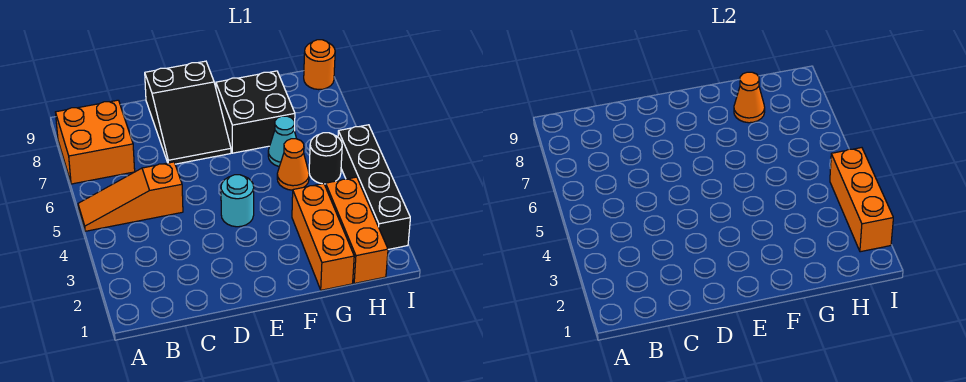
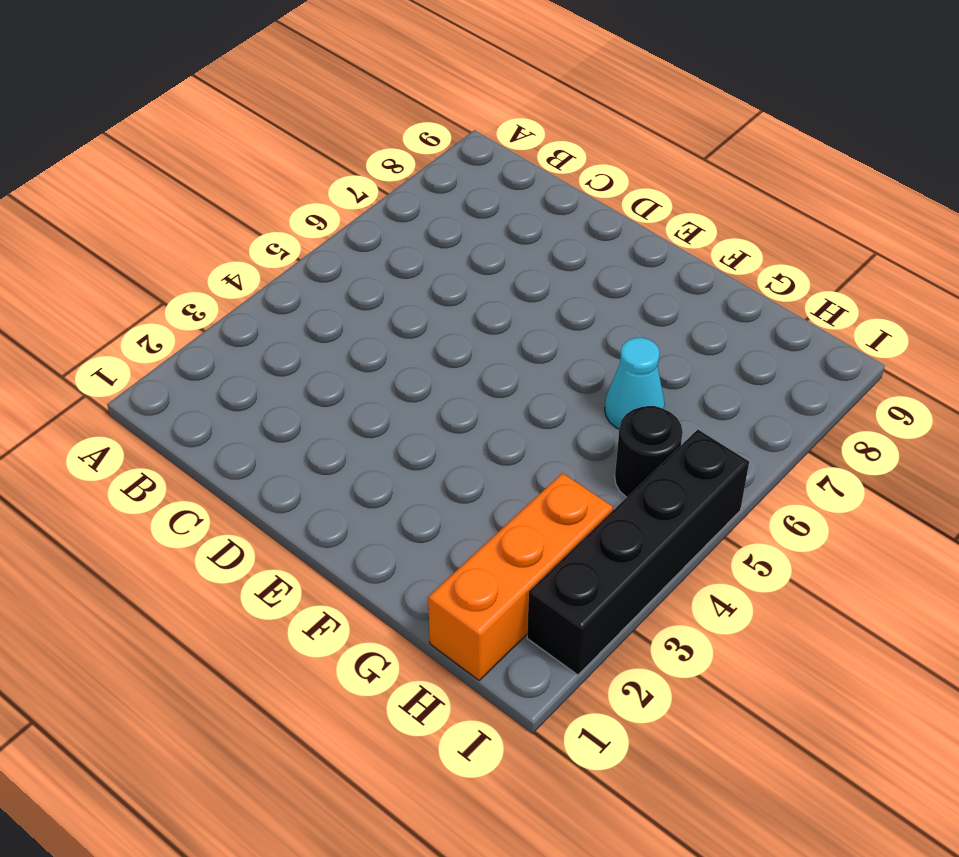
none -> orange slope A5:C5 level 1 top C
none -> orange brick A7:B8 level 1
none -> black slope D7:E9 level 1 top 9

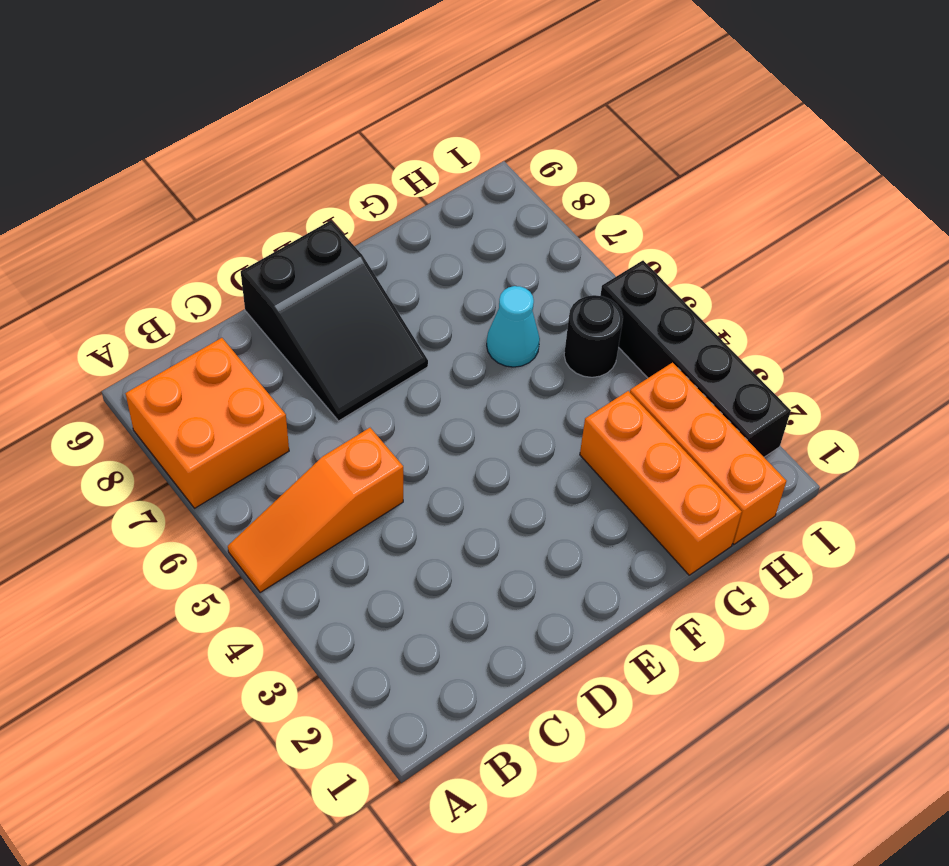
none -> cyan round brick E4 level 1
none -> black brick F7:G8 level 1
none -> orange cone G5 level 1

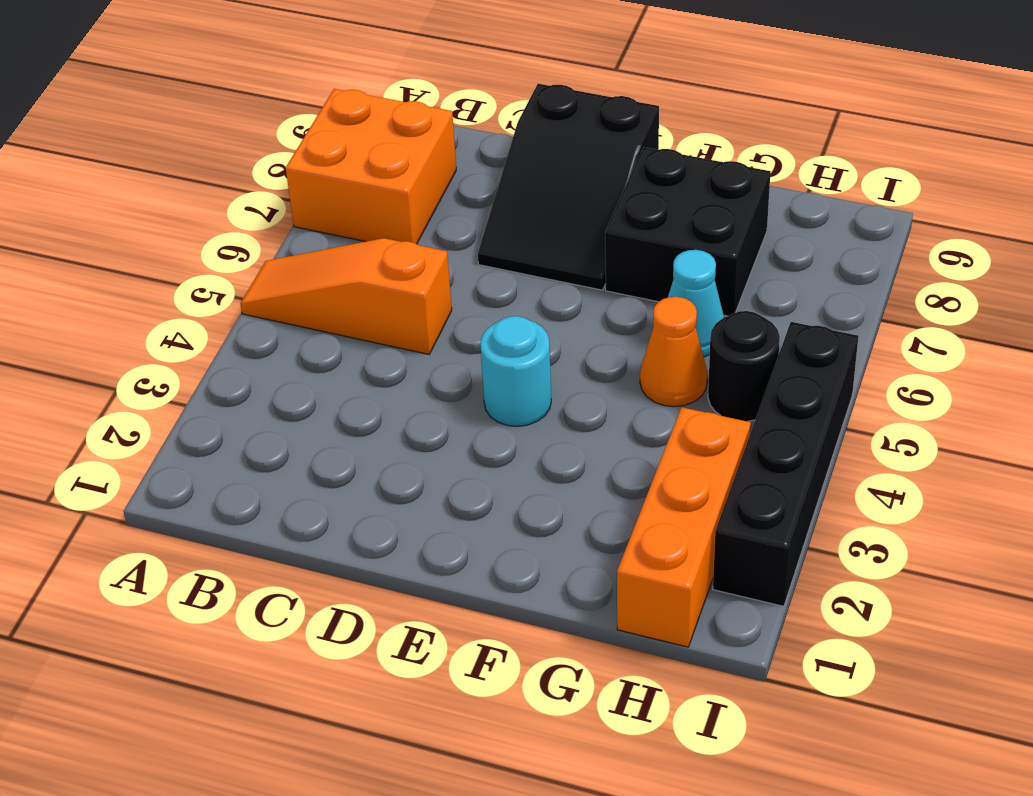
none -> orange brick G1:G3 level 1
none -> orange round brick I9 level 1
none -> orange cone G8 level 2

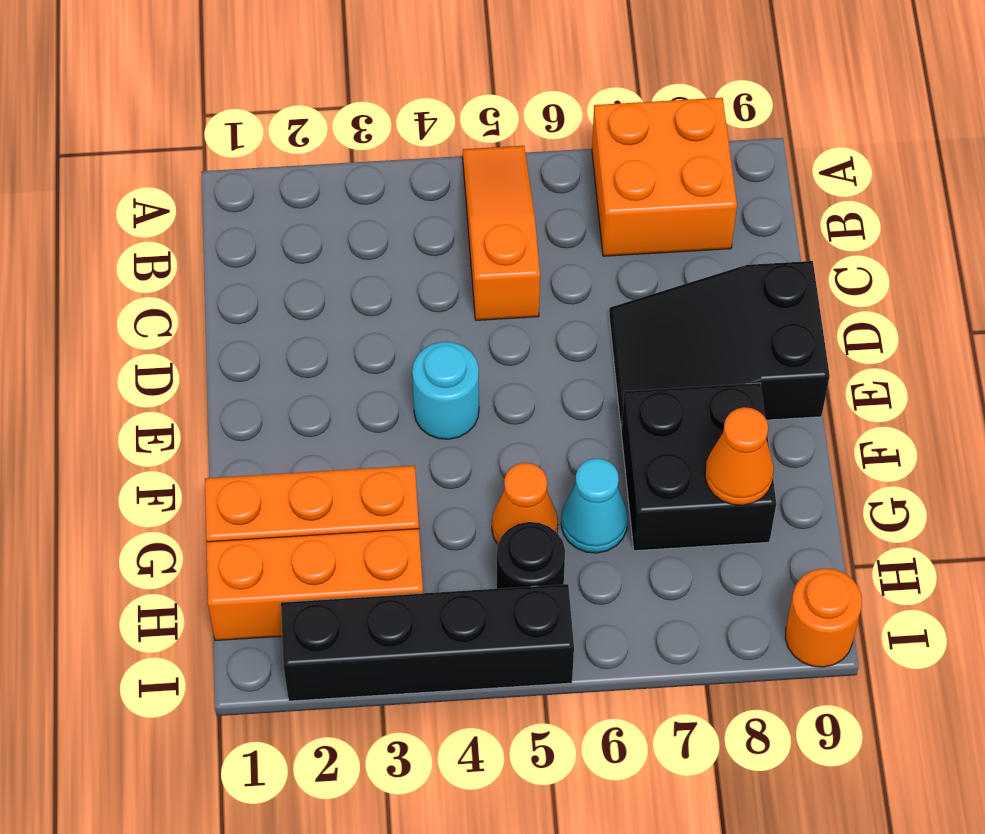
none -> orange brick I2:I4 level 2

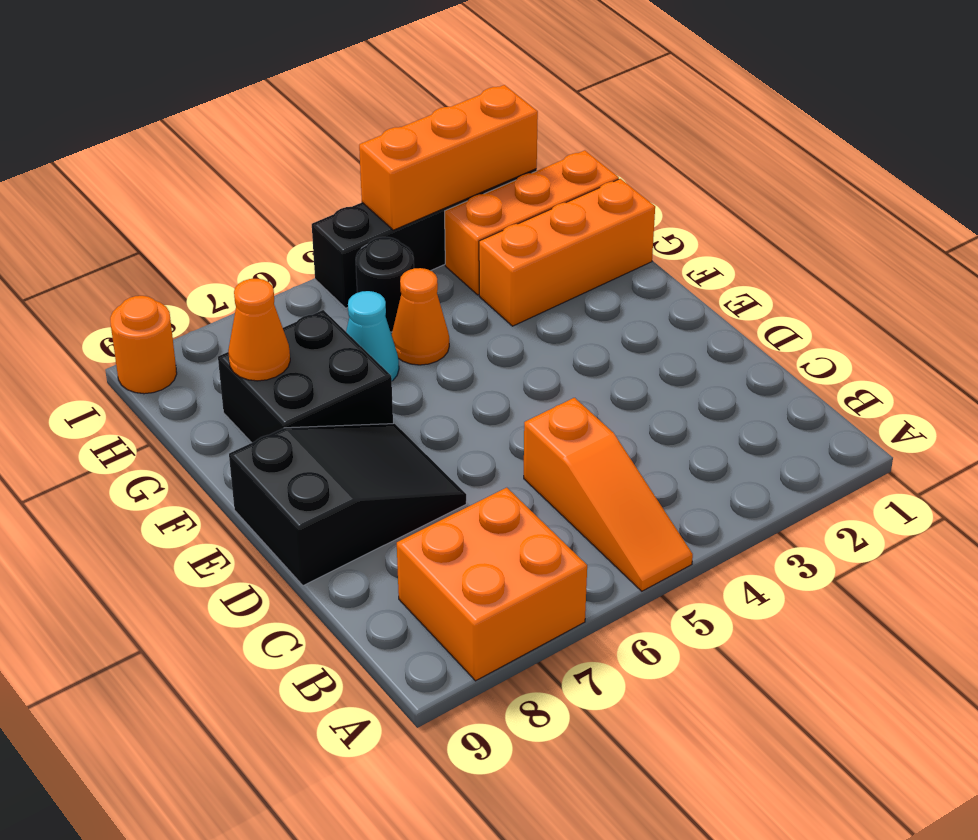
none -> cyan round brick E4 level 1

